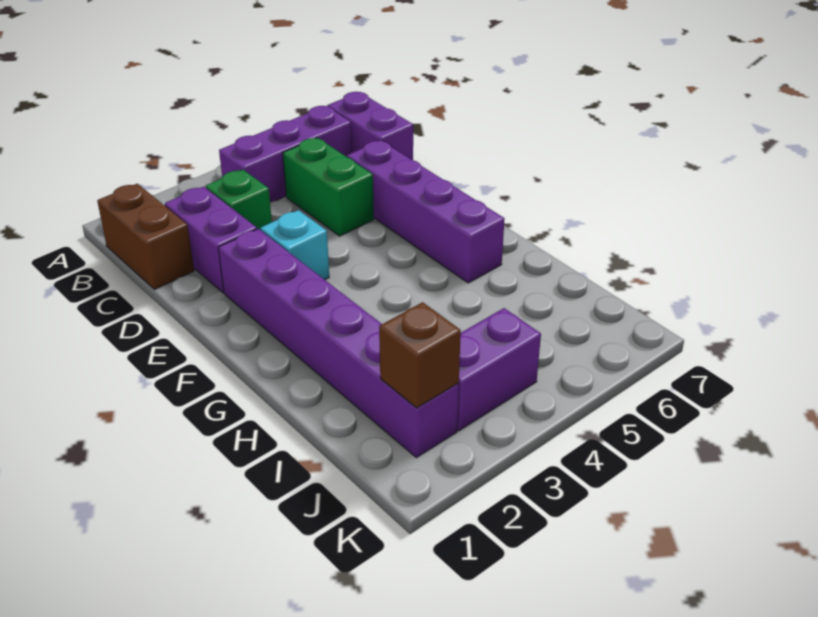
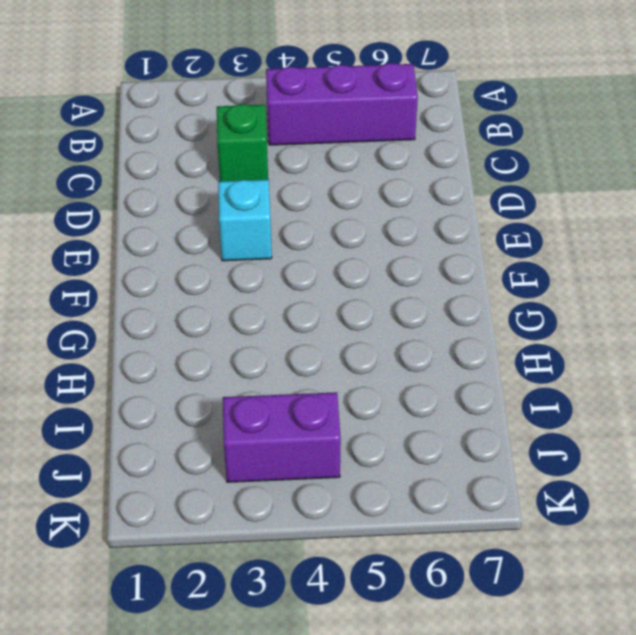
none -> brown brick B1:C1 level 1
none -> purple brick B7:C7 level 1

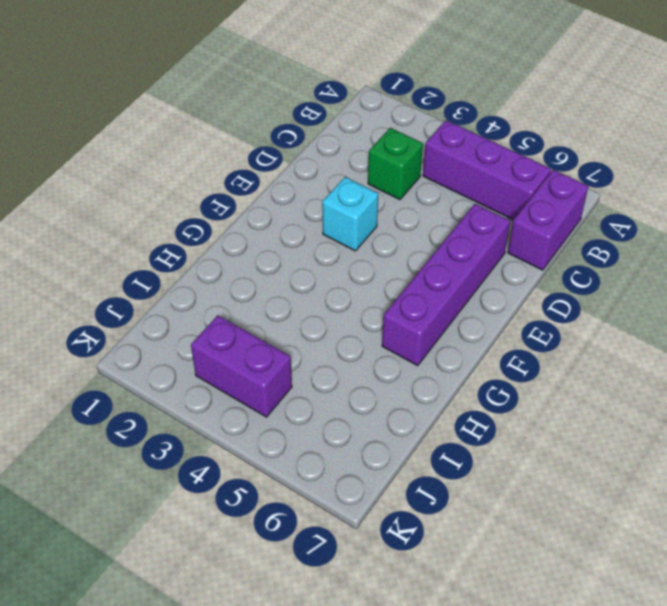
none -> brown brick B1:C1 level 1
none -> purple brick C2:D2 level 1

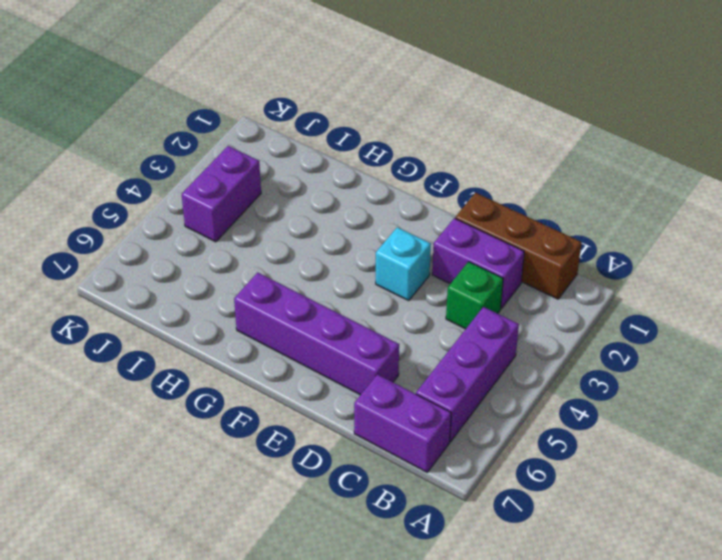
brown brick B1:D1 level 1 -> brown brick B1:C1 level 1
none -> green brick C5:D5 level 1
none -> purple brick E2:J2 level 1

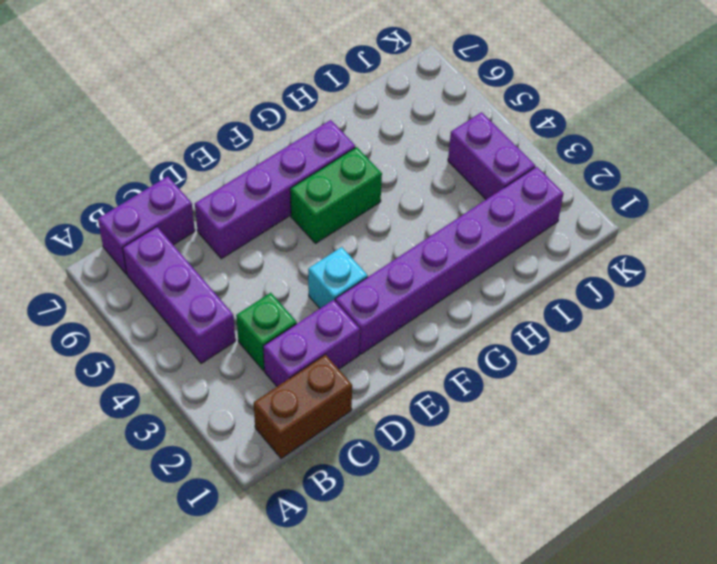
green brick F5:G5 level 1 -> green brick C5:D5 level 1
none -> brown brick J2 level 2

